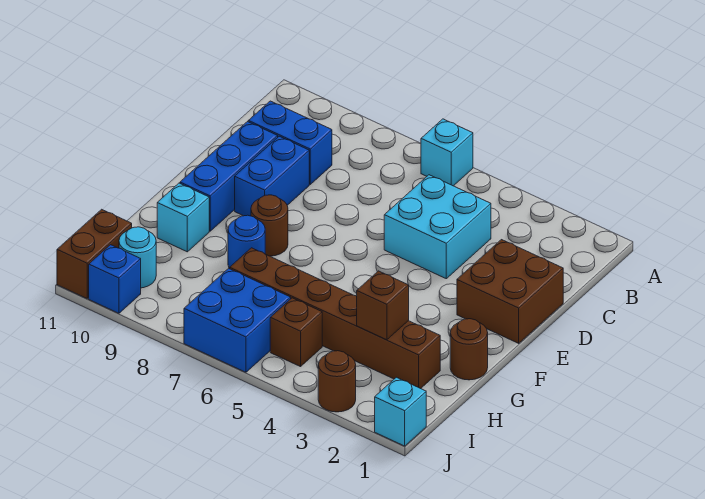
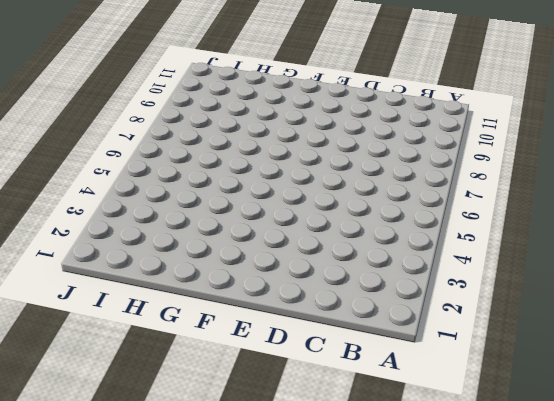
none -> cyan brick A6 level 1
none -> cyan brick C4:D5 level 1
none -> blue brick C9:C10 level 1

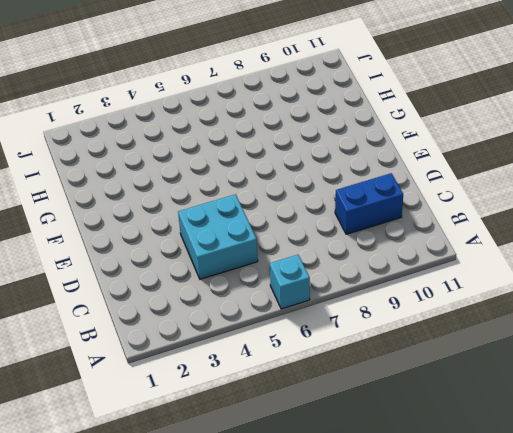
none -> brown brick D1:E2 level 1
none -> blue brick D9:E9 level 1
none -> blue brick D10:F10 level 1

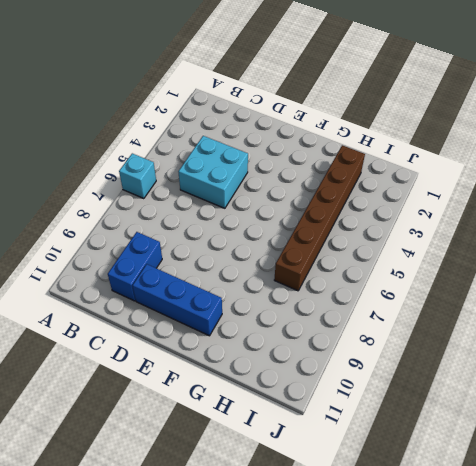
none -> brown brick D1:E2 level 1
none -> blue brick D9:E9 level 1
none -> brown round brick F8 level 1

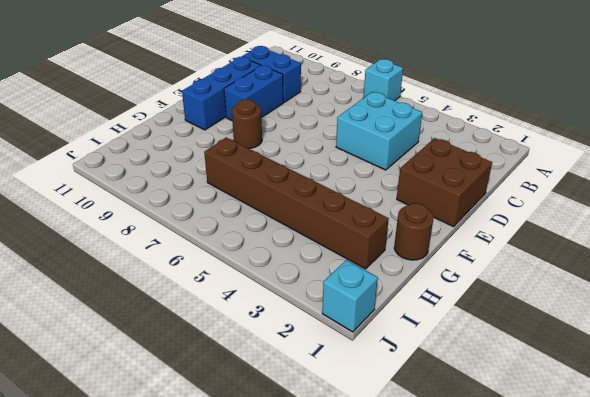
none -> blue round brick G8 level 1
none -> cyan brick G10 level 1
none -> brown brick I5 level 1

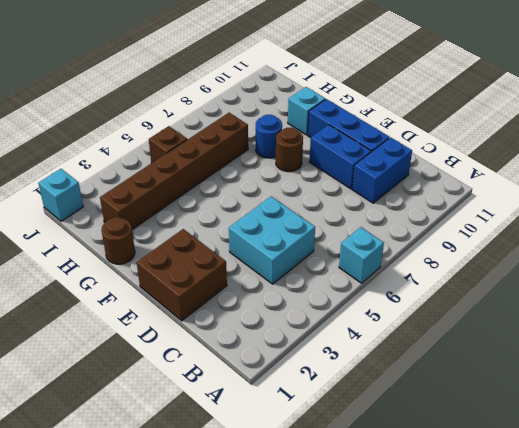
none -> blue brick I6:J7 level 1
none -> cyan round brick I10 level 1
none -> brown brick I11:J11 level 1

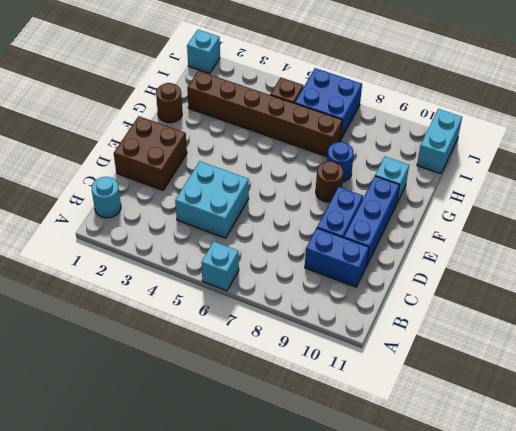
cyan round brick B1 level 1 -> cyan round brick I10 level 1
cyan brick I11:J11 level 1 -> brown brick I11:J11 level 1
none -> brown round brick J3 level 1
none -> blue brick J10 level 1
none -> brown brick H3 level 2

